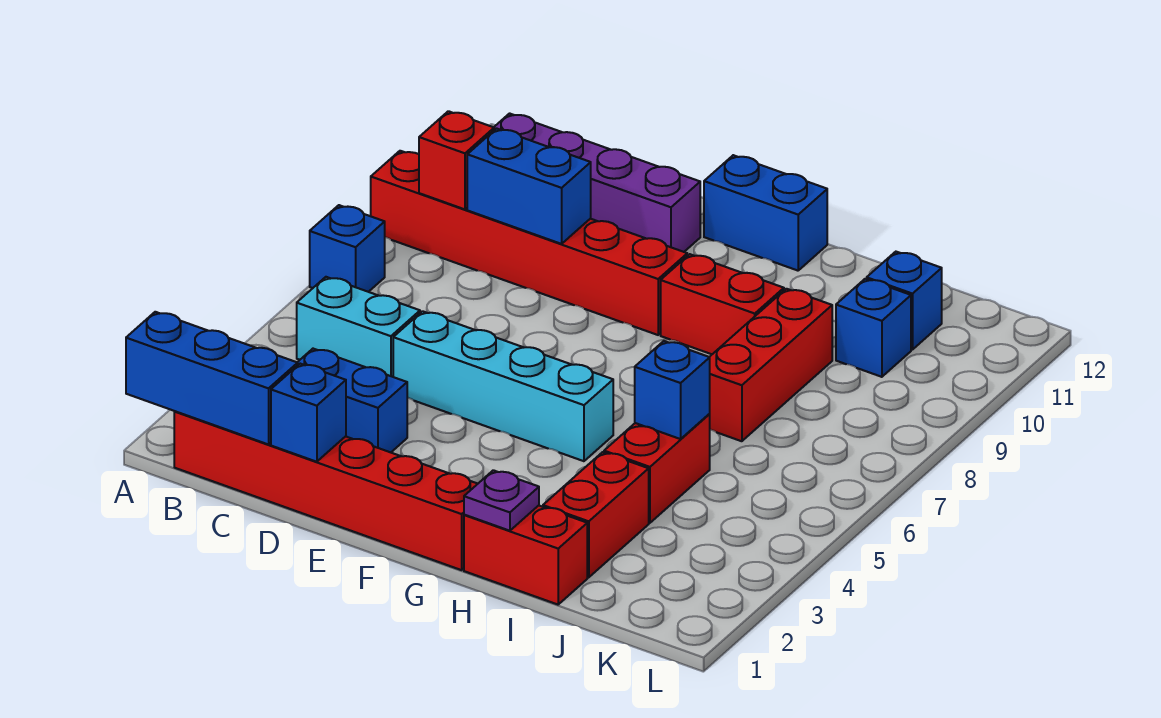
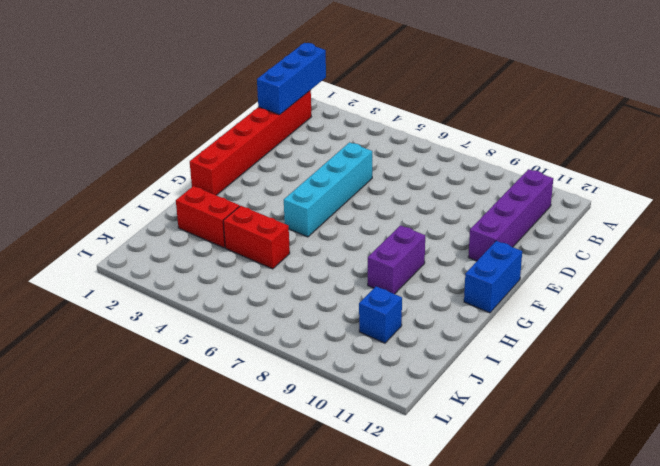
purple brick G9:H9 level 1 -> red brick G9:H9 level 1
none -> blue brick A7 level 1
none -> red brick A9:F9 level 1
none -> cyan brick B5:C5 level 1

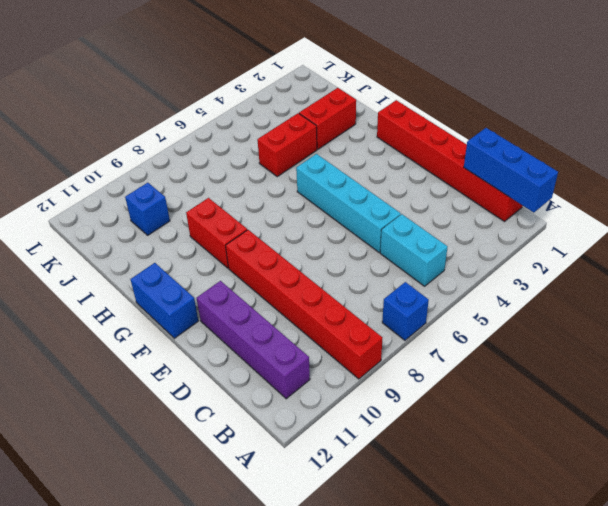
none -> blue brick C3:D3 level 1
none -> red brick H1:I1 level 1
none -> red brick I7:I9 level 1

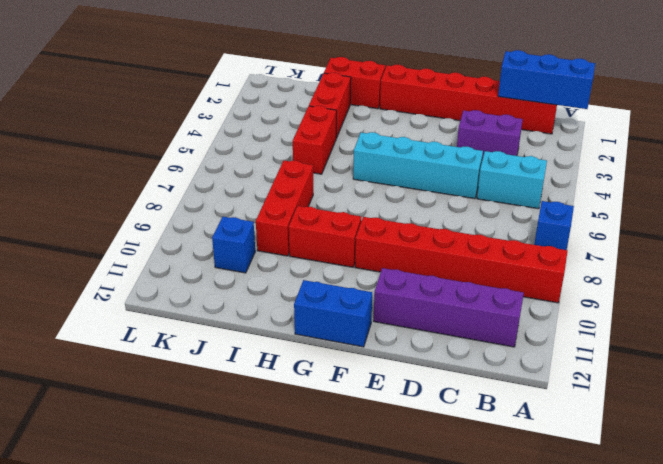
purple brick C3:D3 level 1 -> blue brick C3:D3 level 1
none -> blue brick J11 level 1
none -> red brick B9 level 2
none -> blue brick C9:D9 level 2

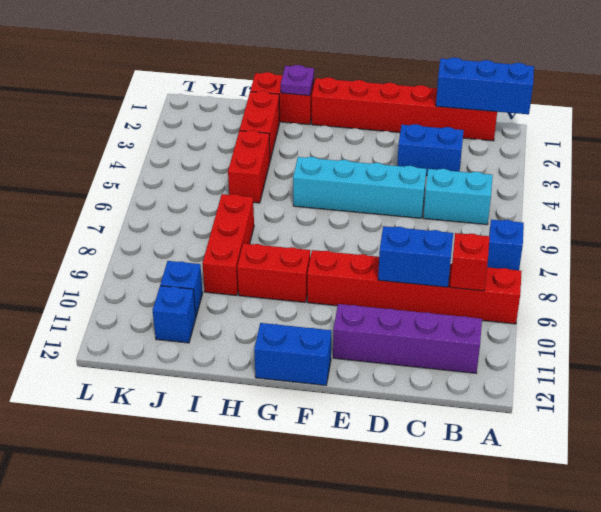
none -> blue brick D1 level 2
none -> blue brick I5 level 2

